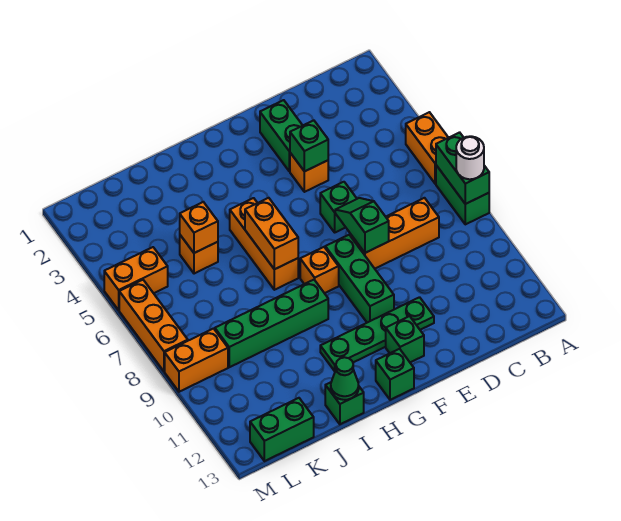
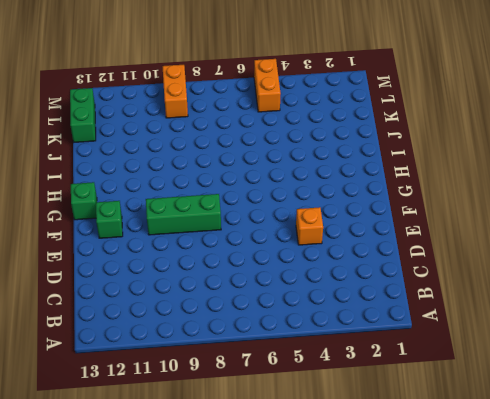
none -> orange brick A5:A6 level 1
none -> green brick A7:A8 level 1
none -> orange brick C8:E8 level 1

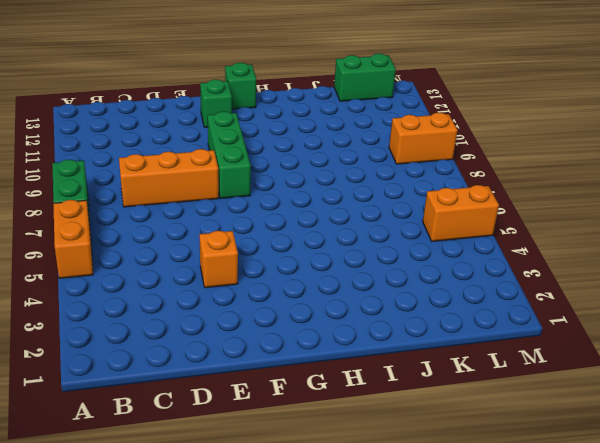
none -> green brick E2:E3 level 1
none -> green brick E6 level 1
none -> green plate E11:H11 level 1

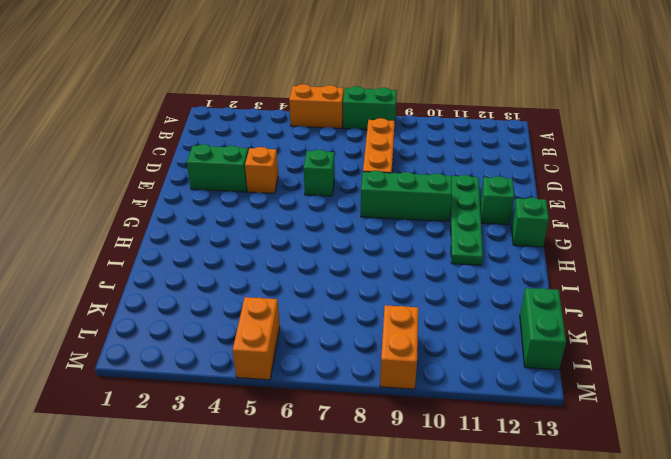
none -> orange brick G8 level 1
none -> orange brick H5:H7 level 1
none -> green brick H9:K9 level 1

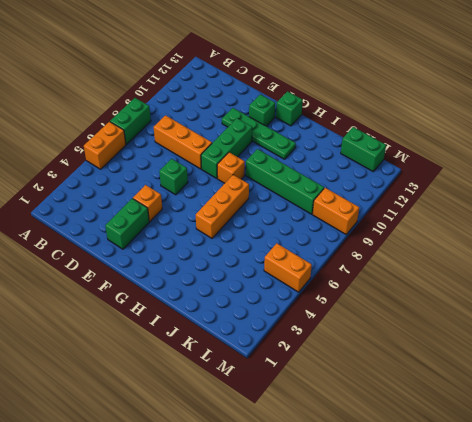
none -> green brick I13 level 1
none -> orange brick J5 level 1
none -> orange brick M6:M8 level 1

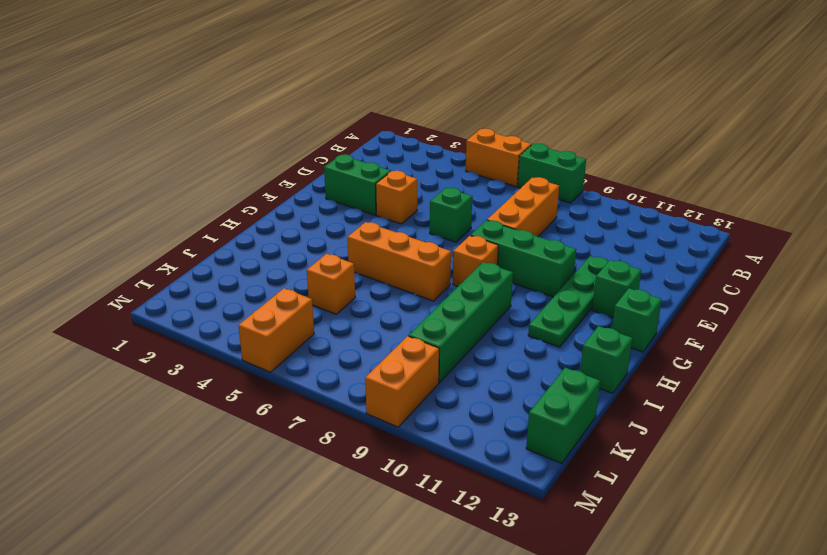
none -> orange brick M6:M8 level 1
none -> green brick A7:A8 level 2
none -> green brick E4 level 2

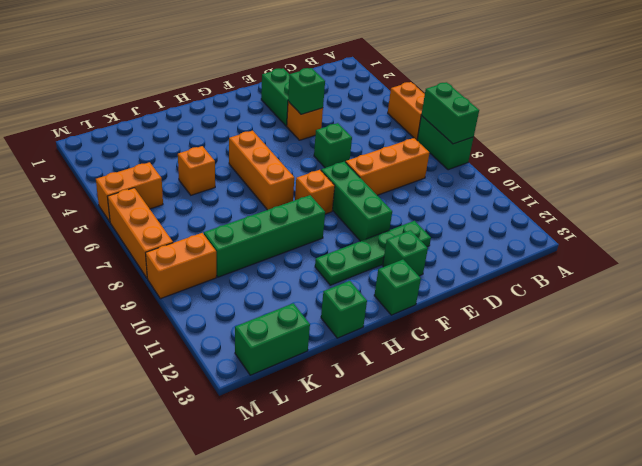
none -> green slope E7:E8 level 2 top 8
none -> orange brick H6:H7 level 2
none -> green cone I13 level 2

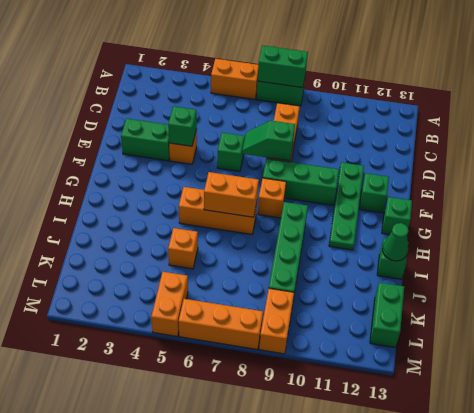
none -> orange brick J5 level 2
none -> white round brick A8 level 3

